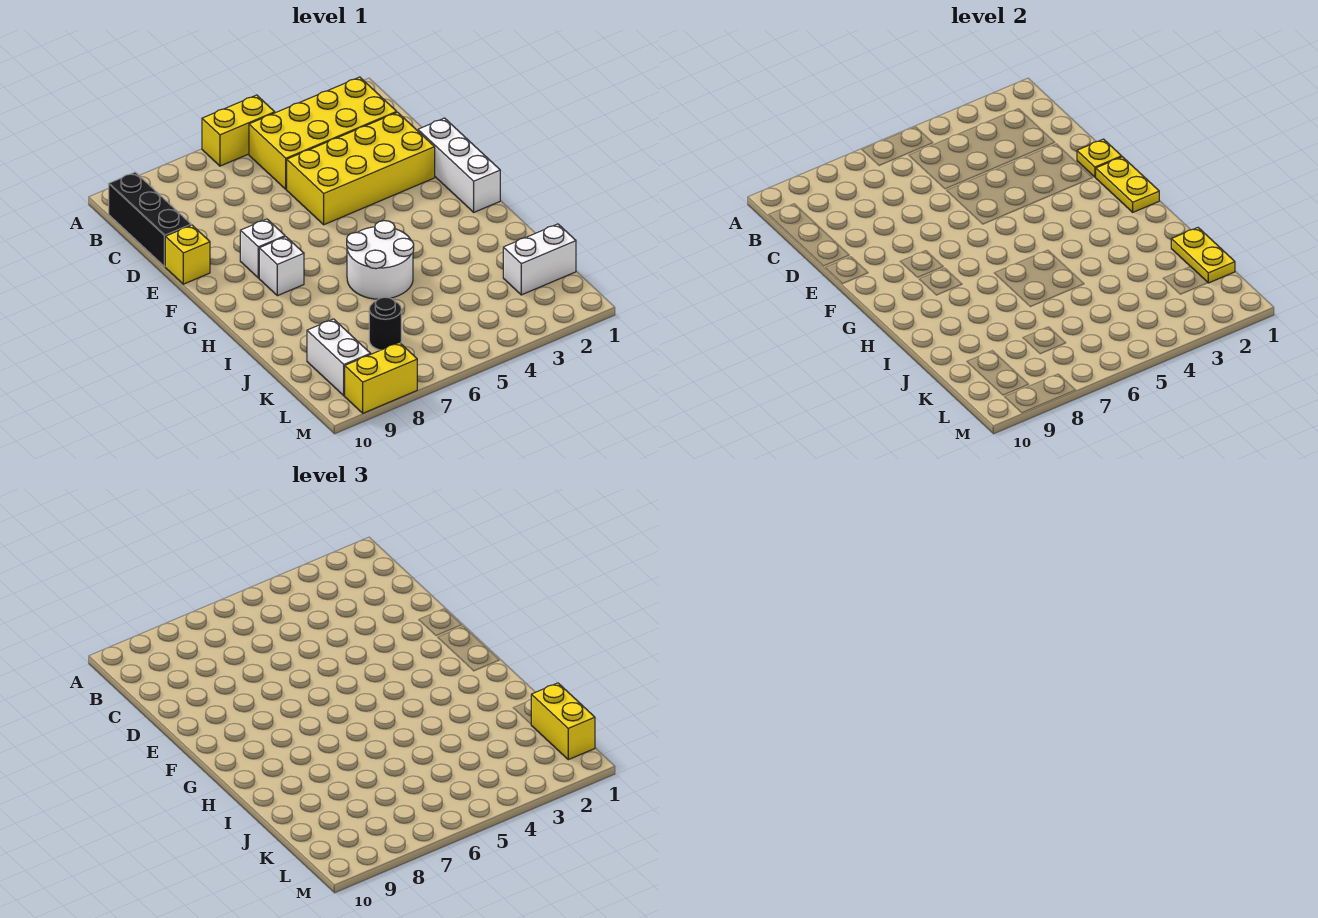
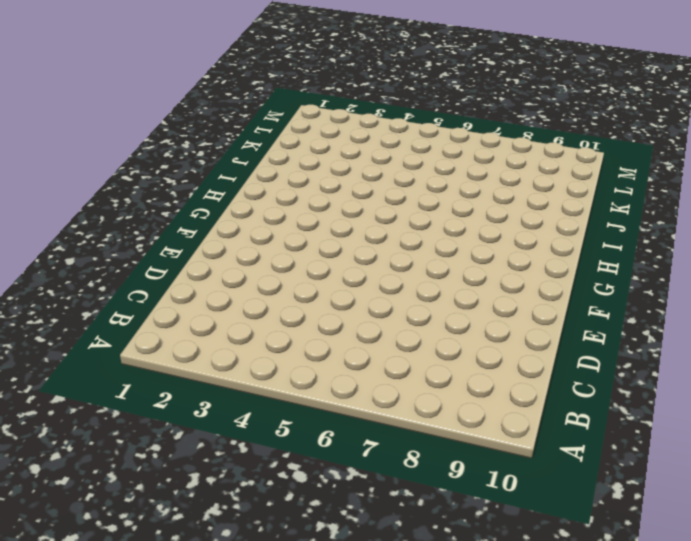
none -> yellow brick A5:A6 level 1
none -> yellow brick B2:C5 level 1
none -> black brick B10:D10 level 1

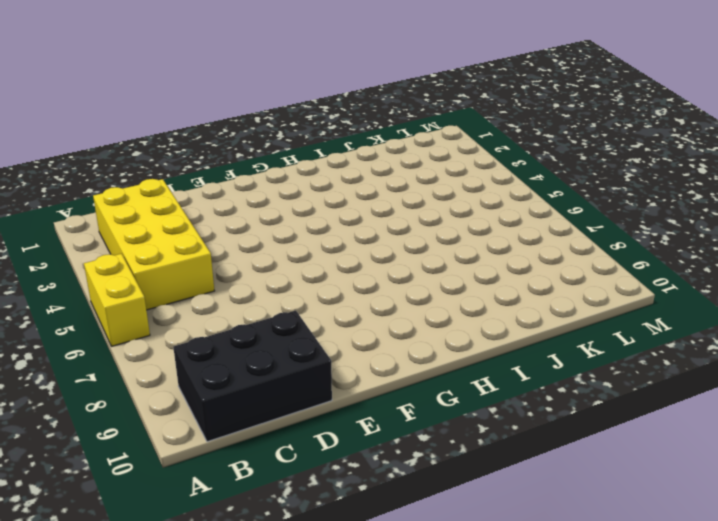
black brick B9:D10 level 1 -> black brick B10:D10 level 1
none -> yellow brick D2:E5 level 1
none -> white brick E1:G1 level 1
none -> yellow brick E10 level 1

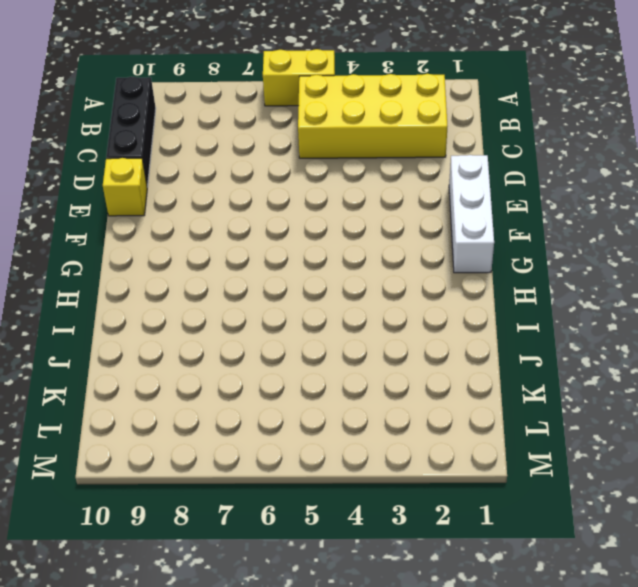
none -> yellow brick D2:E5 level 1
none -> white brick F8 level 1
none -> white brick G8 level 1

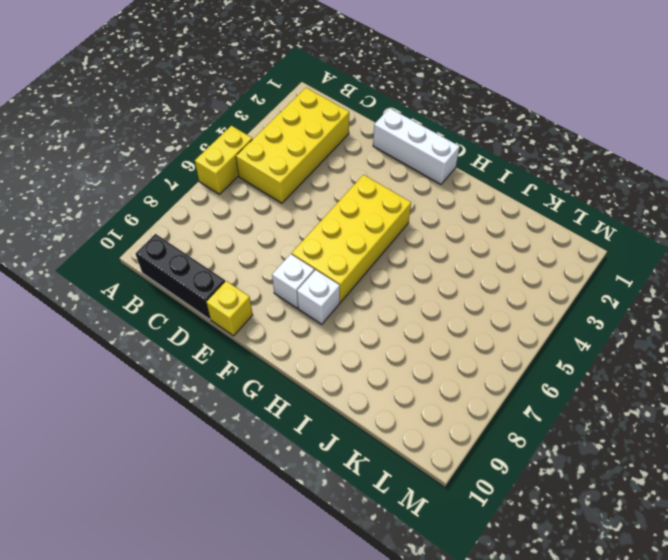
yellow brick F4:G7 level 1 -> yellow brick D2:E5 level 1
none -> white round brick H5:I6 level 1
none -> white brick K1:K2 level 1
none -> black round brick K7 level 1

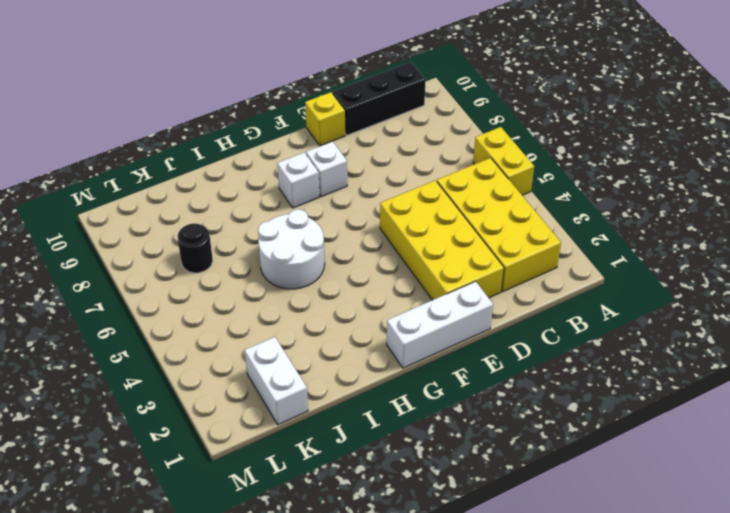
none -> white brick K9:L9 level 1
none -> yellow brick M8:M9 level 1
none -> yellow plate E1 level 2

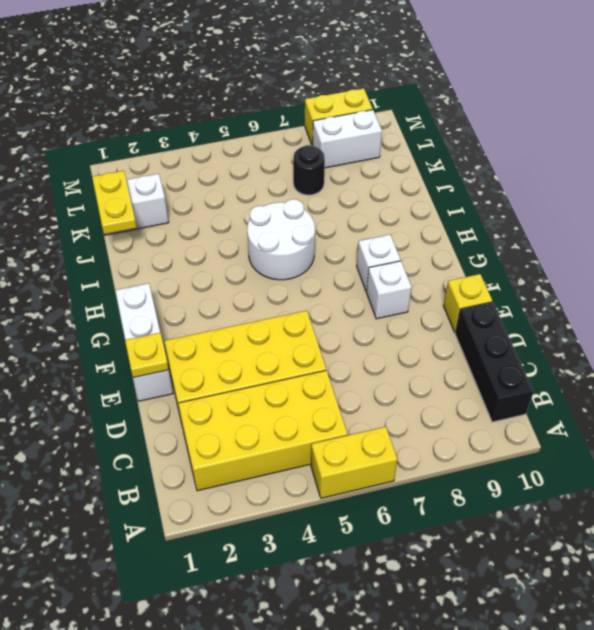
white brick L8:L9 level 1 -> white brick K9:L9 level 1
none -> yellow plate F1:G1 level 2
none -> yellow brick K1:L1 level 3

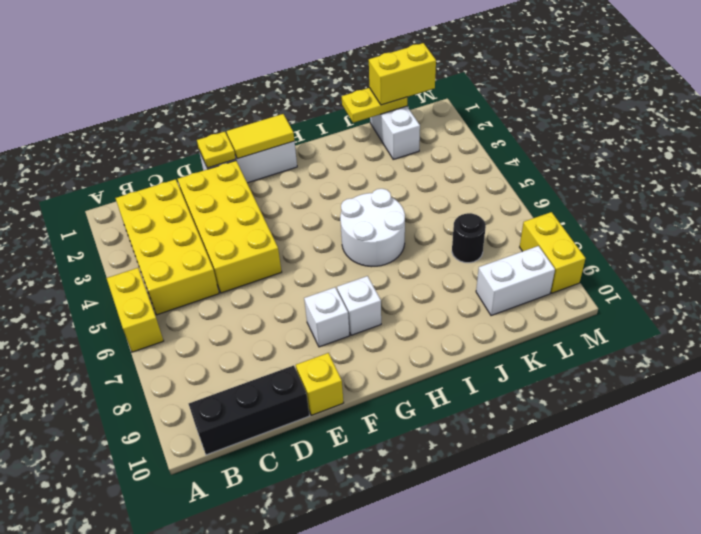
yellow tile F1:G1 level 2 -> yellow plate F1:G1 level 2

